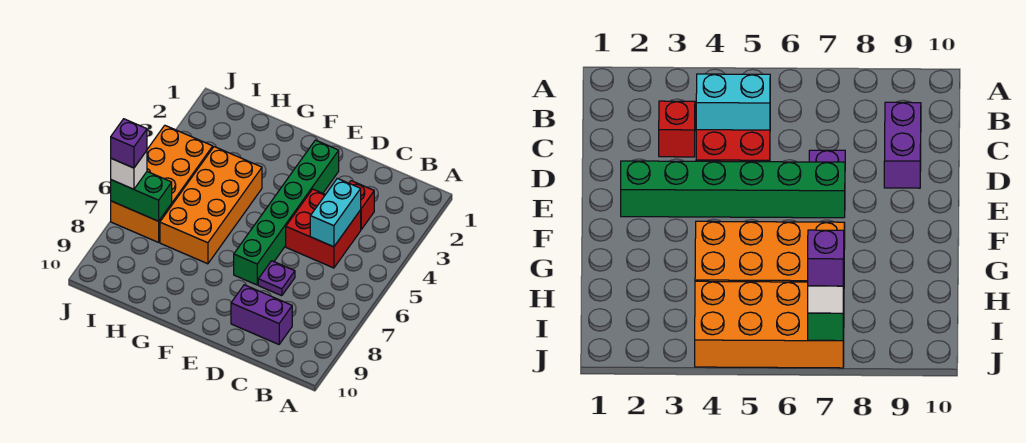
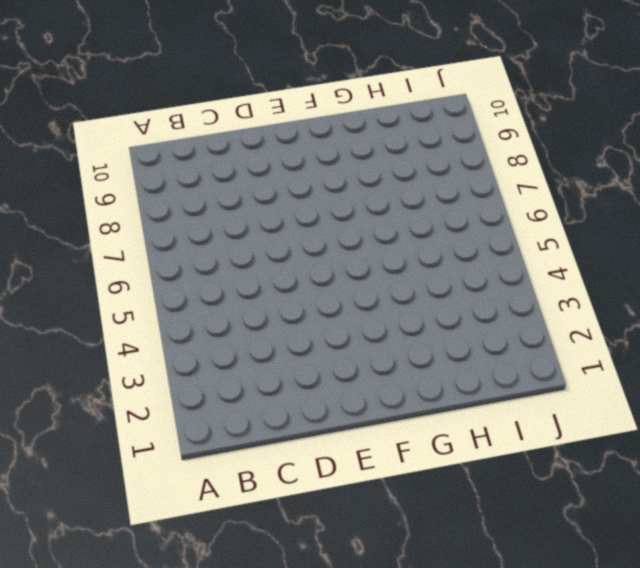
none -> red brick C3 level 1
none -> red brick C4:D5 level 1

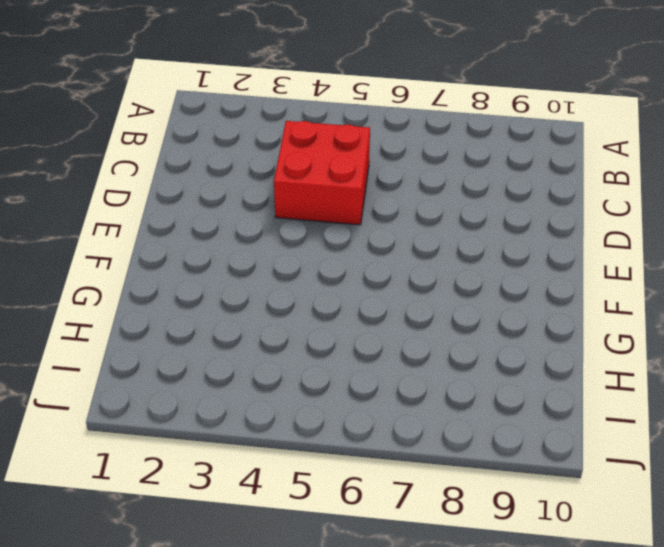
none -> red brick C3 level 1
none -> purple brick C9:D9 level 1

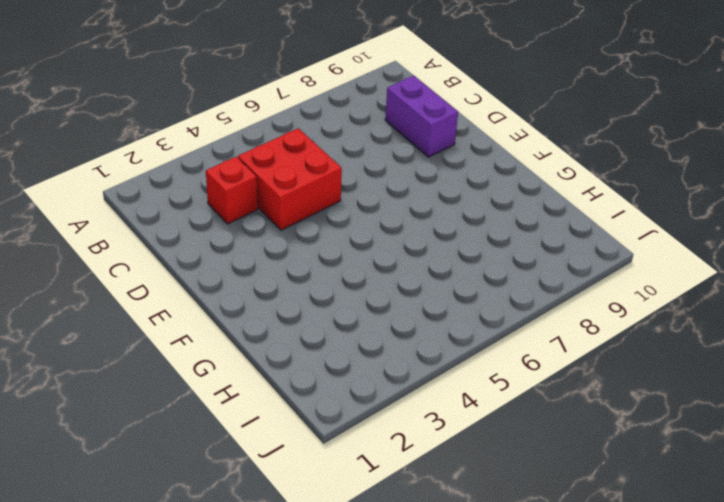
none -> purple plate D7 level 1
none -> green brick E2:E7 level 1

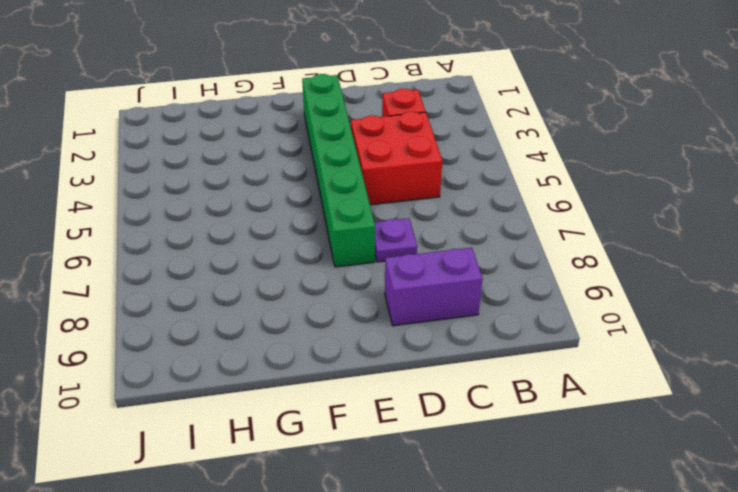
none -> orange brick G4:H7 level 1
none -> orange brick I4:J7 level 1

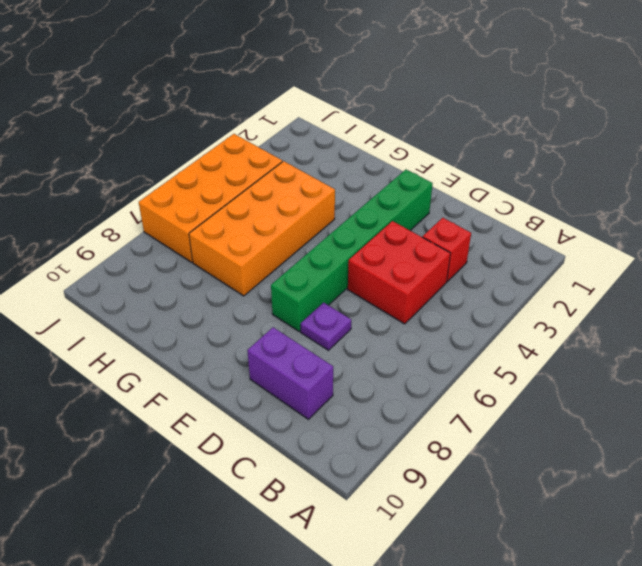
none -> cyan brick C4:C5 level 2
none -> green brick I7:J7 level 2

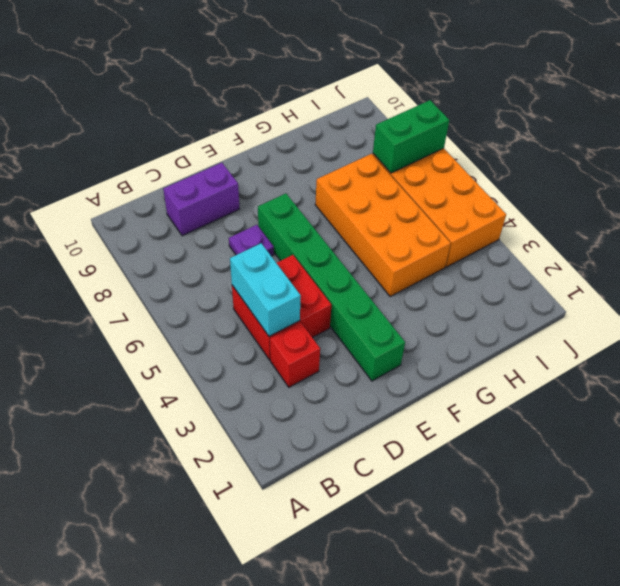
none -> white brick J7 level 3
none -> purple brick J7 level 4

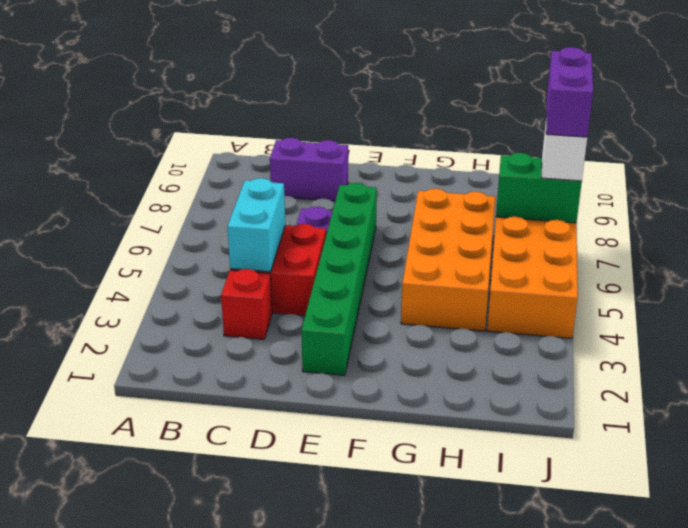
purple brick J7:J8 level 4 -> purple brick J7 level 4

